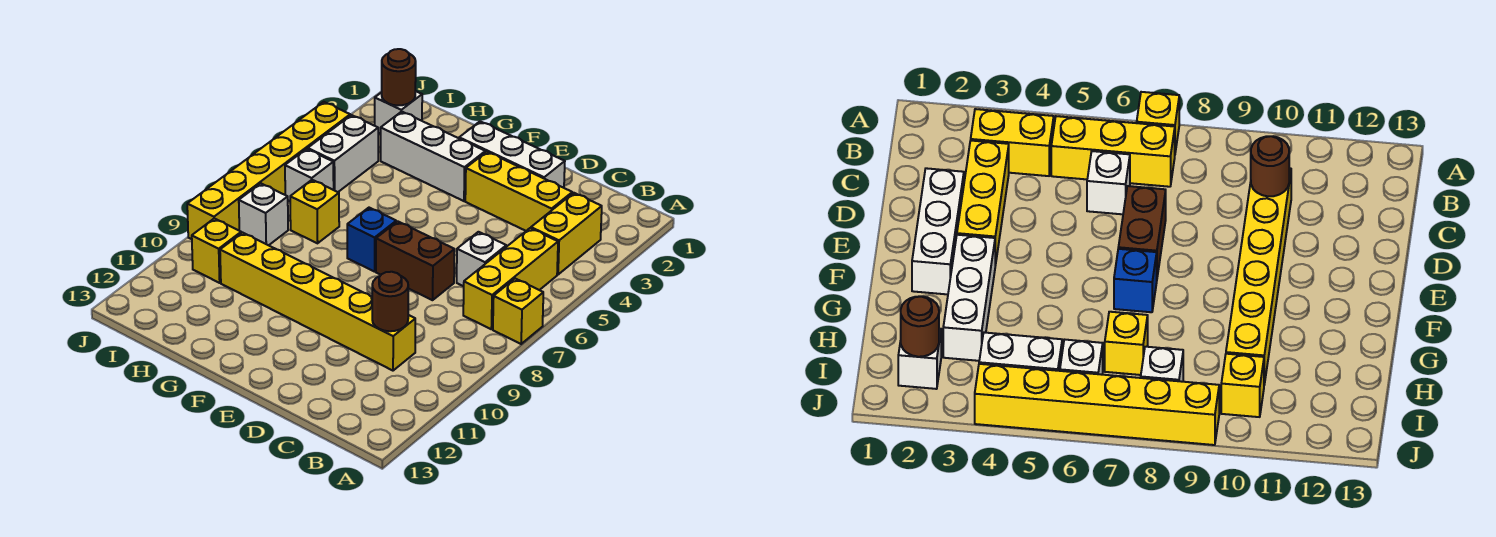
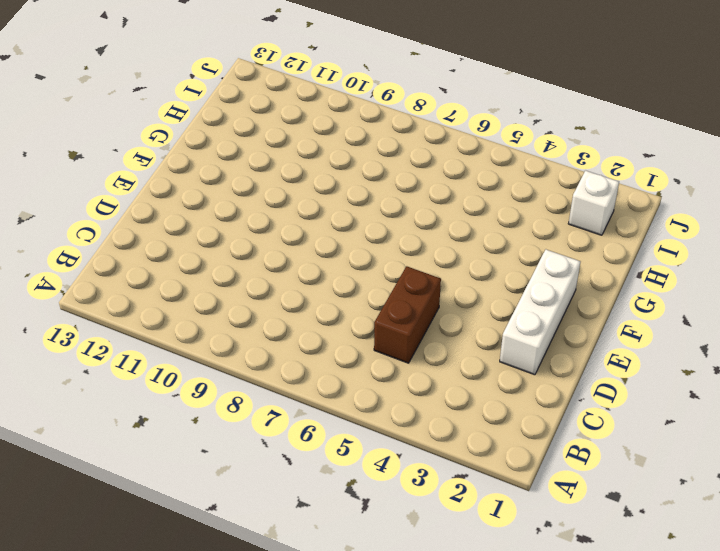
brown brick C5:D5 level 1 -> brown brick D7:E7 level 1
none -> yellow brick A7 level 1
none -> yellow brick B3:B4 level 1
none -> yellow brick B5:B7 level 1

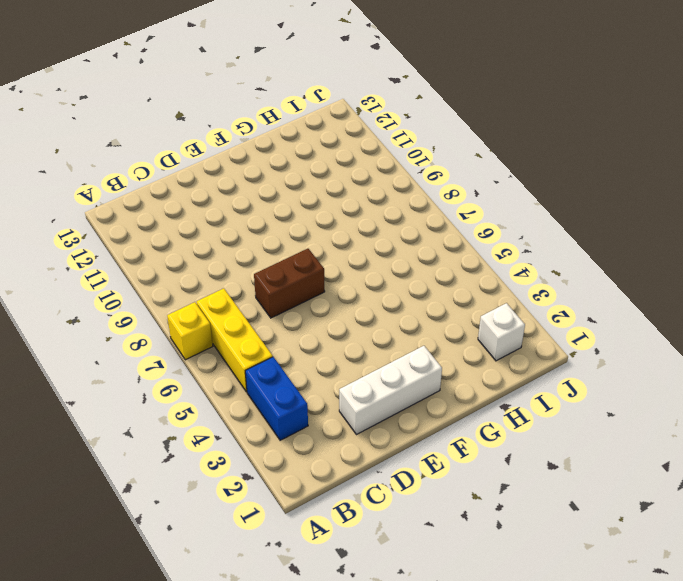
blue brick B3:B4 level 1 -> yellow brick B3:B4 level 1
none -> yellow brick C3:E3 level 1
none -> white brick C6 level 1
none -> yellow brick C10:H10 level 1

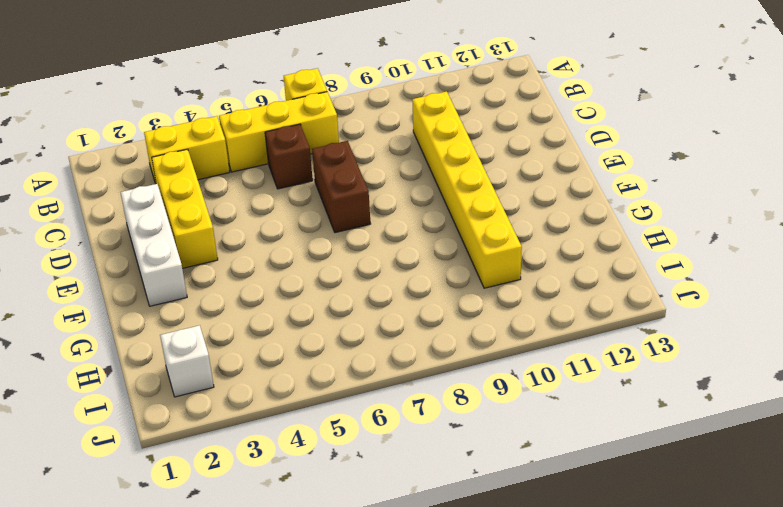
brown brick C6 level 1 -> white brick C6 level 1
none -> white brick F3:H3 level 1
none -> blue brick F7 level 1
none -> yellow brick H7 level 1

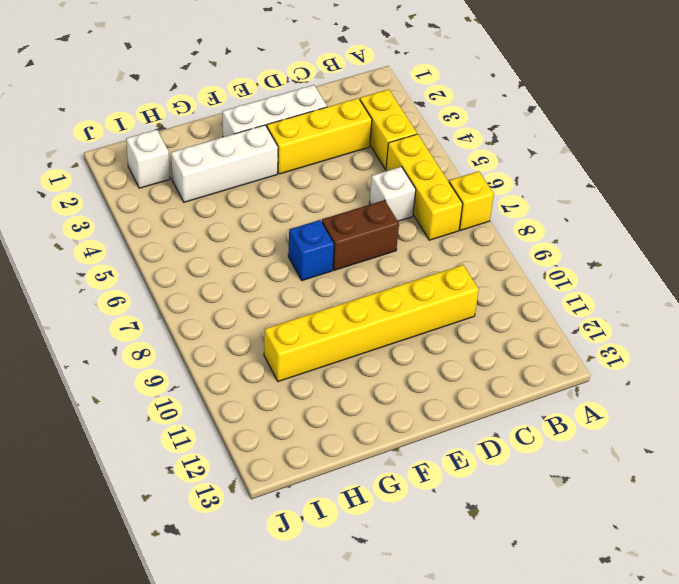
none -> yellow brick H7 level 1
none -> white brick I4:I5 level 1
none -> white brick I6 level 1

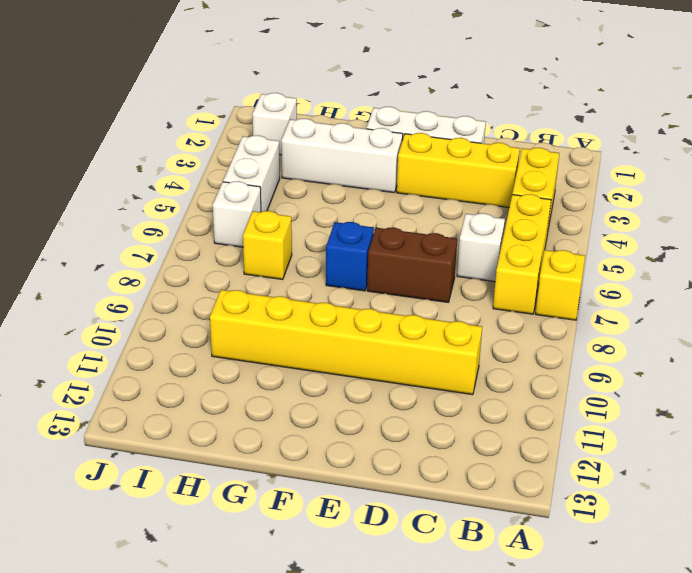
none -> white brick I8 level 1
none -> yellow brick I10 level 1
none -> yellow brick J4:J9 level 1

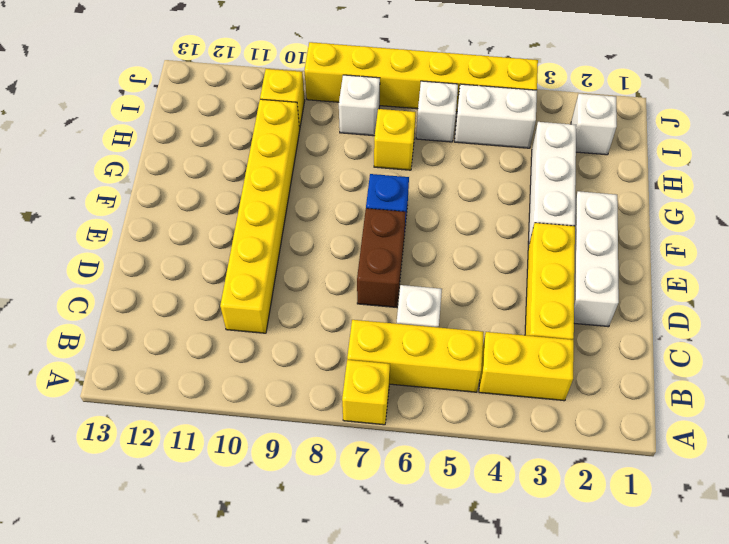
none -> brown round brick C10 level 2
none -> brown round brick I2 level 2

